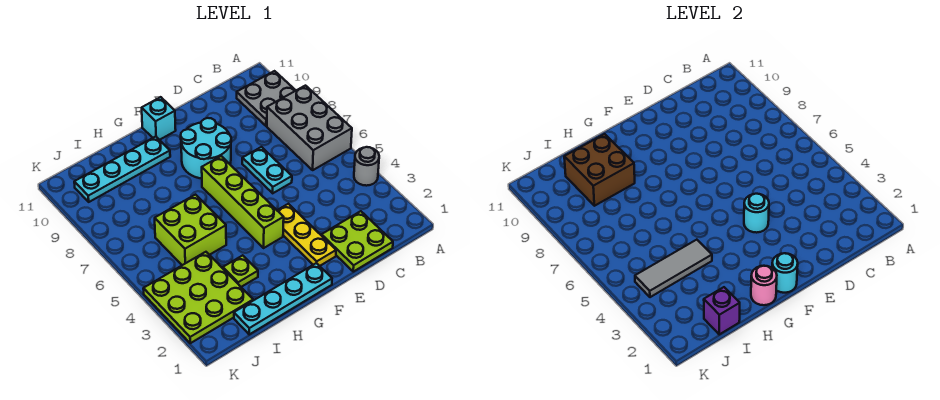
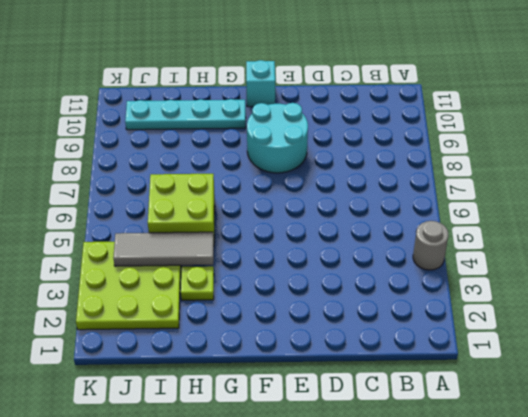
none -> grey brick A6:B8 level 1
none -> grey plate A9:B10 level 1
none -> lime plate C1:D2 level 1

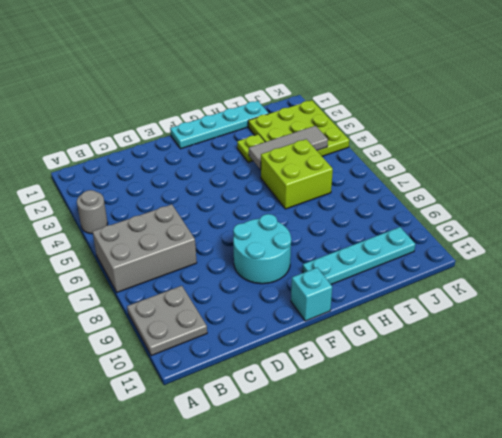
grey brick A6:C7 level 1 -> grey brick A6:B8 level 1
none -> lime plate C1:D2 level 1
none -> cyan plate D6:D7 level 1
none -> yellow plate E2:E4 level 1

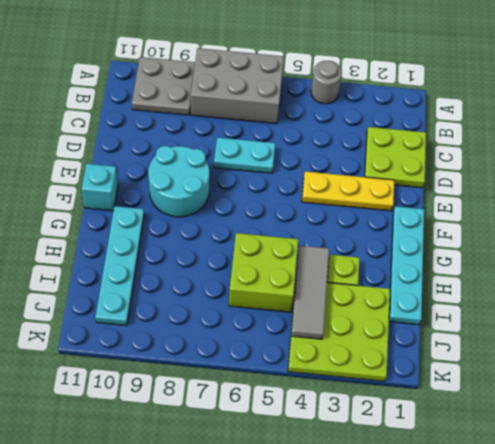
none -> lime brick F4:F7 level 1
none -> cyan round brick E4 level 2
none -> cyan round brick F1 level 2

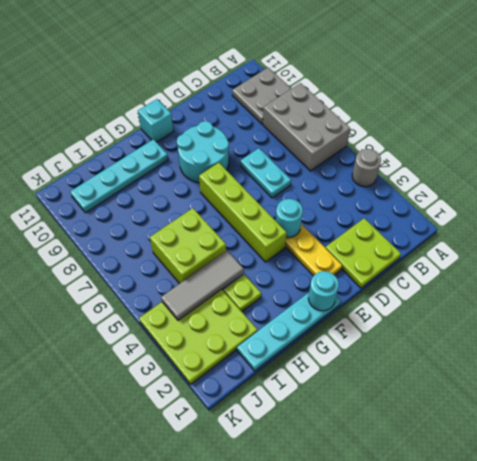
none -> pink round brick G1 level 2
none -> brown brick H9:I10 level 2
none -> purple brick I1 level 2

